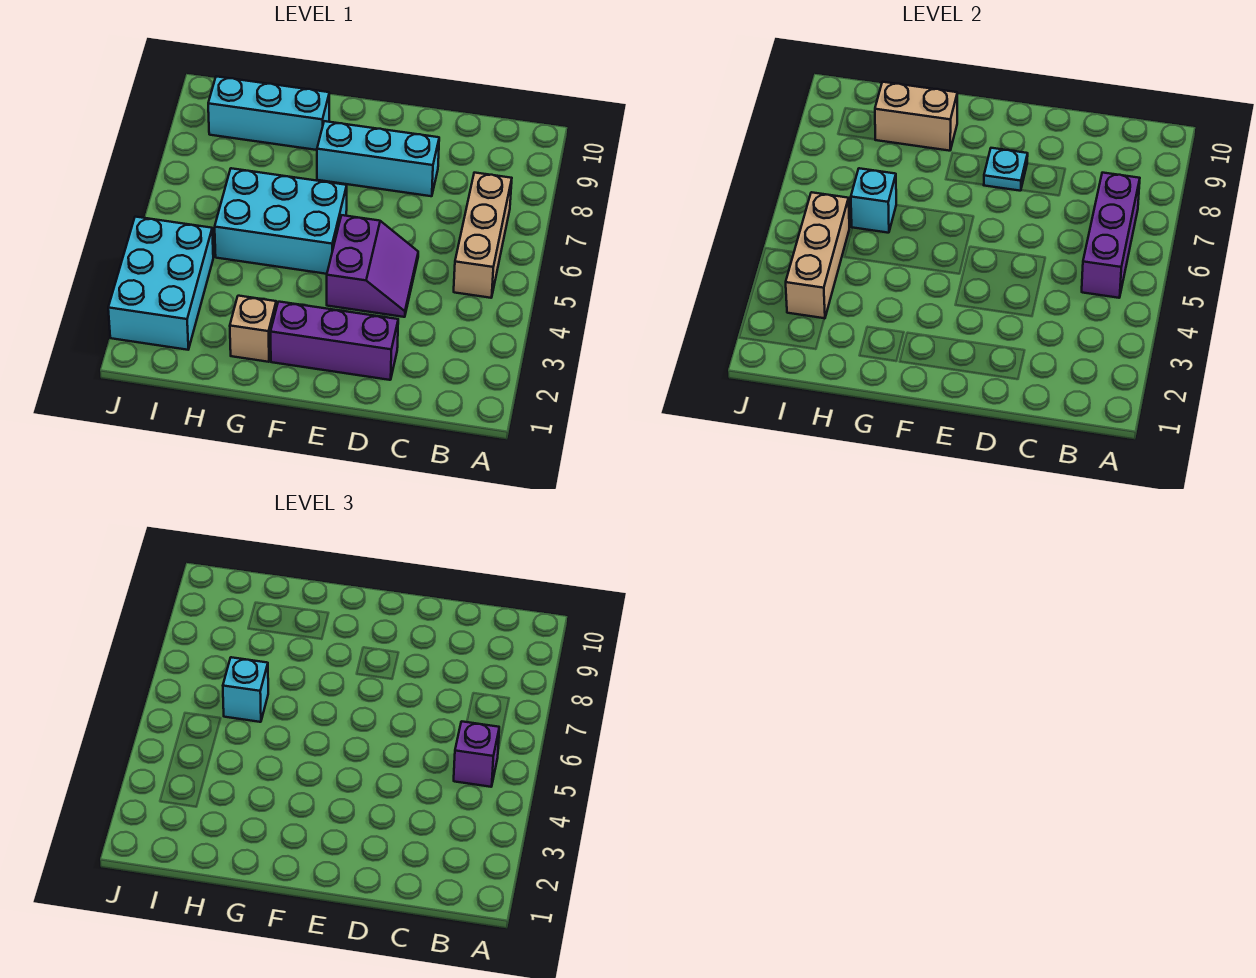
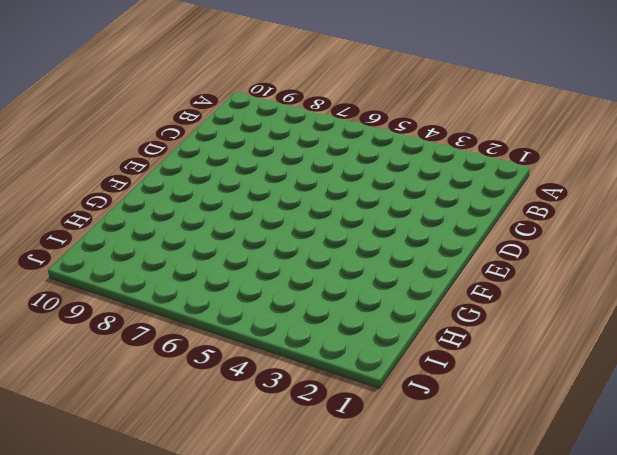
none -> tan brick B5:B7 level 1
none -> purple brick D2:F2 level 1
none -> purple slope D4:E5 level 1 top E

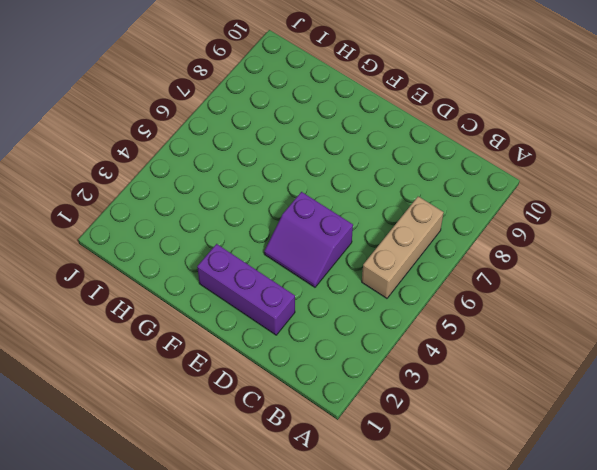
purple slope D4:E5 level 1 top 5 -> purple slope D4:E5 level 1 top E
none -> cyan brick D8:F8 level 1
none -> cyan brick F5:H6 level 1
none -> tan brick G2 level 1

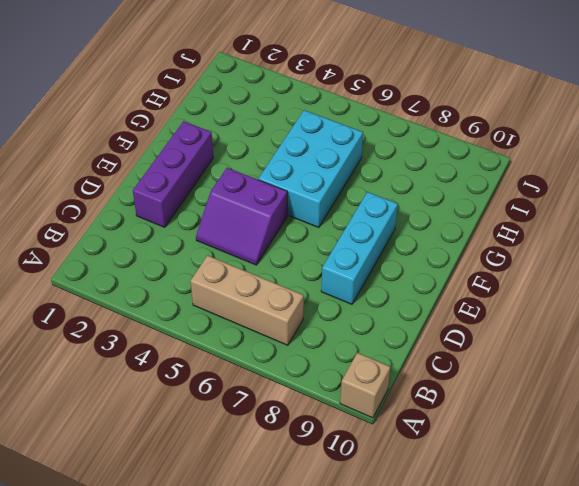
tan brick A10 level 1 -> tan brick G2 level 1
none -> cyan brick G9:I9 level 1
none -> cyan brick I2:J4 level 1
none -> purple brick B5:B7 level 2

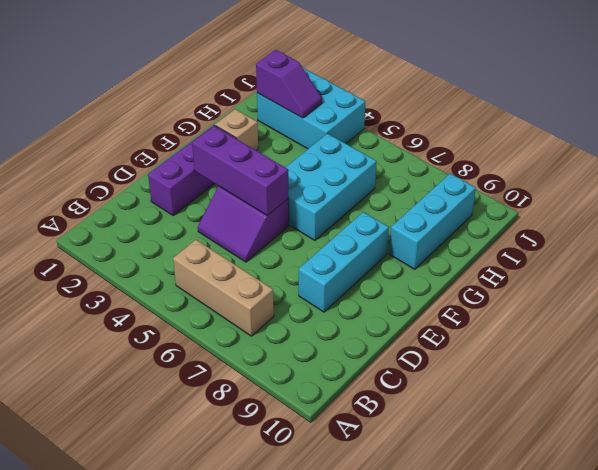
purple brick E3:E5 level 2 -> purple brick B5:B7 level 2
purple slope I2:I3 level 2 top 2 -> tan brick I3:I5 level 2
none -> cyan plate E8 level 2
none -> tan brick G9:H9 level 2
none -> cyan brick H6 level 2

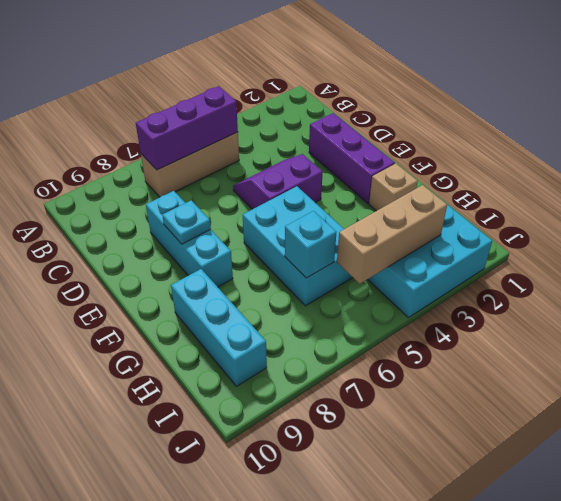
none -> tan brick G9:H9 level 2
none -> purple brick B5 level 3
none -> cyan brick H6 level 3

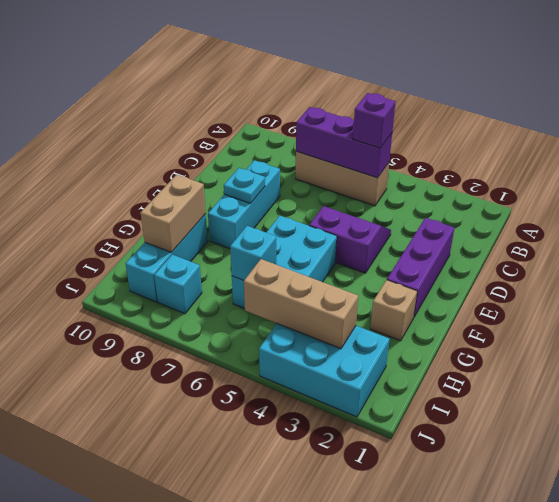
cyan brick I8 level 1 -> cyan brick H6 level 3

